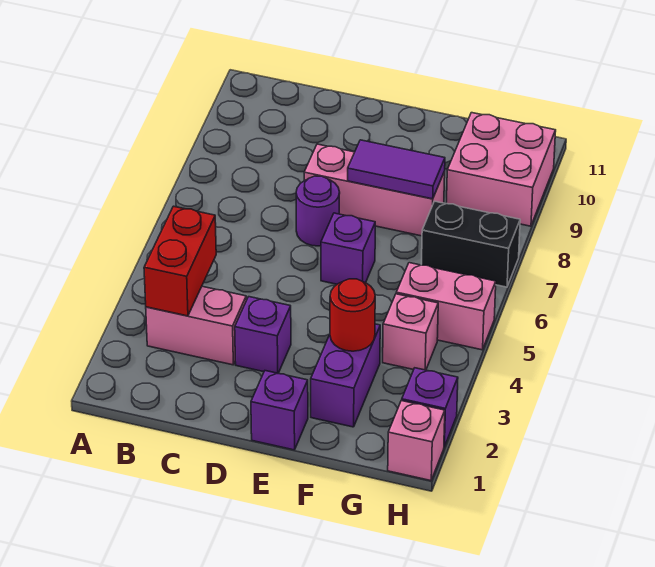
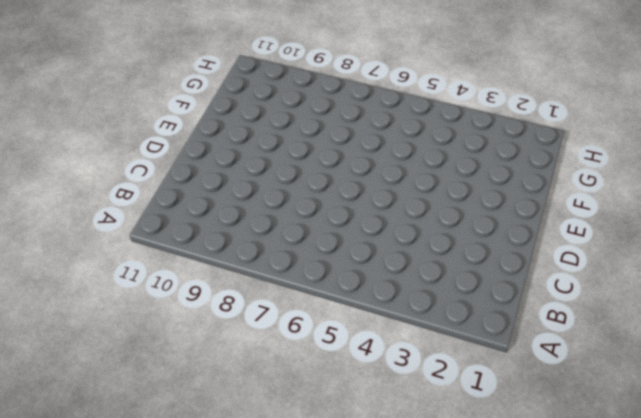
none -> pink brick B3:C3 level 1
none -> purple brick D3 level 1
none -> purple round brick D7 level 1

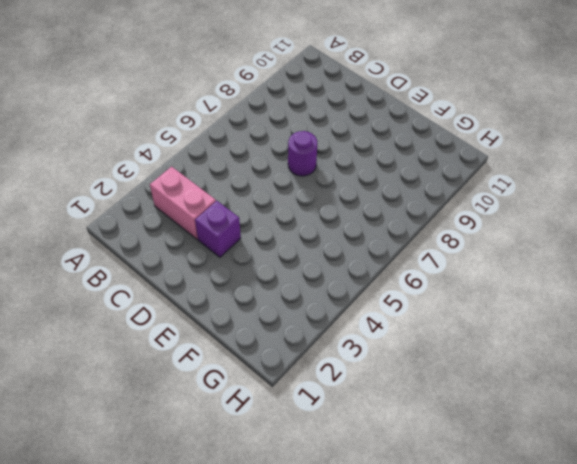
none -> pink brick D8:F8 level 1
none -> purple brick E1 level 1
none -> purple brick E6 level 1

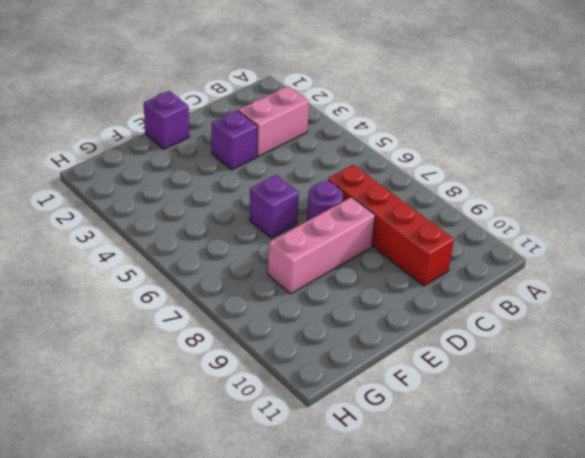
red brick C7:C10 level 1 -> none
none -> purple brick F2:F3 level 1
none -> pink brick G4 level 1
none -> pink brick G5:H5 level 1

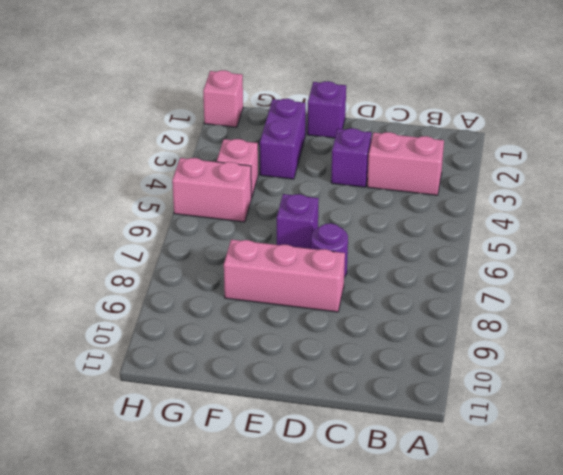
none -> black brick G7:H7 level 1
none -> pink brick G9:H10 level 1
none -> purple brick H2 level 1

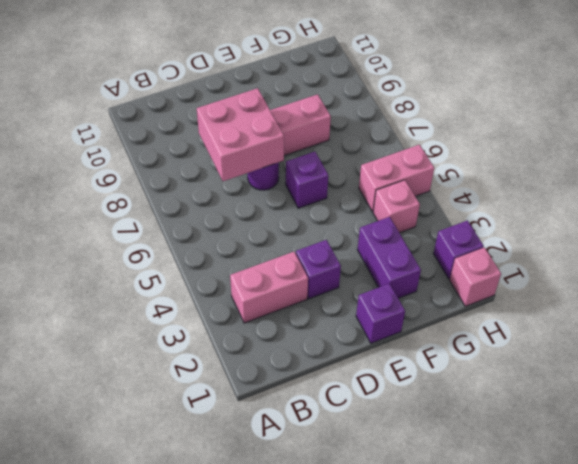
pink brick C7:D8 level 2 -> pink brick G9:H10 level 1
none -> black brick G7:H7 level 1
none -> red brick B3:B4 level 2
none -> purple tile E8:F8 level 2

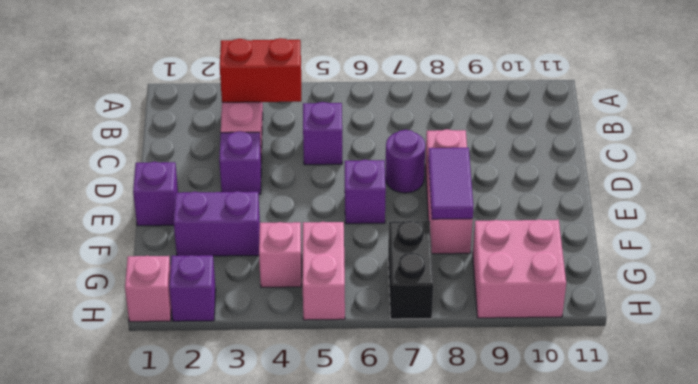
purple brick C5 level 1 -> none
none -> red round brick F3 level 2

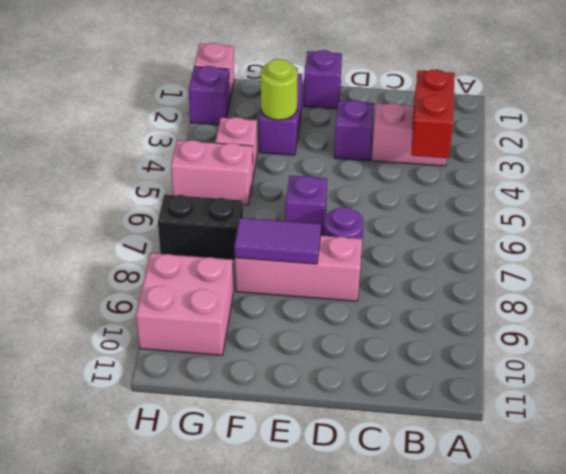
lime round brick F3 level 2 -> red round brick F3 level 2

